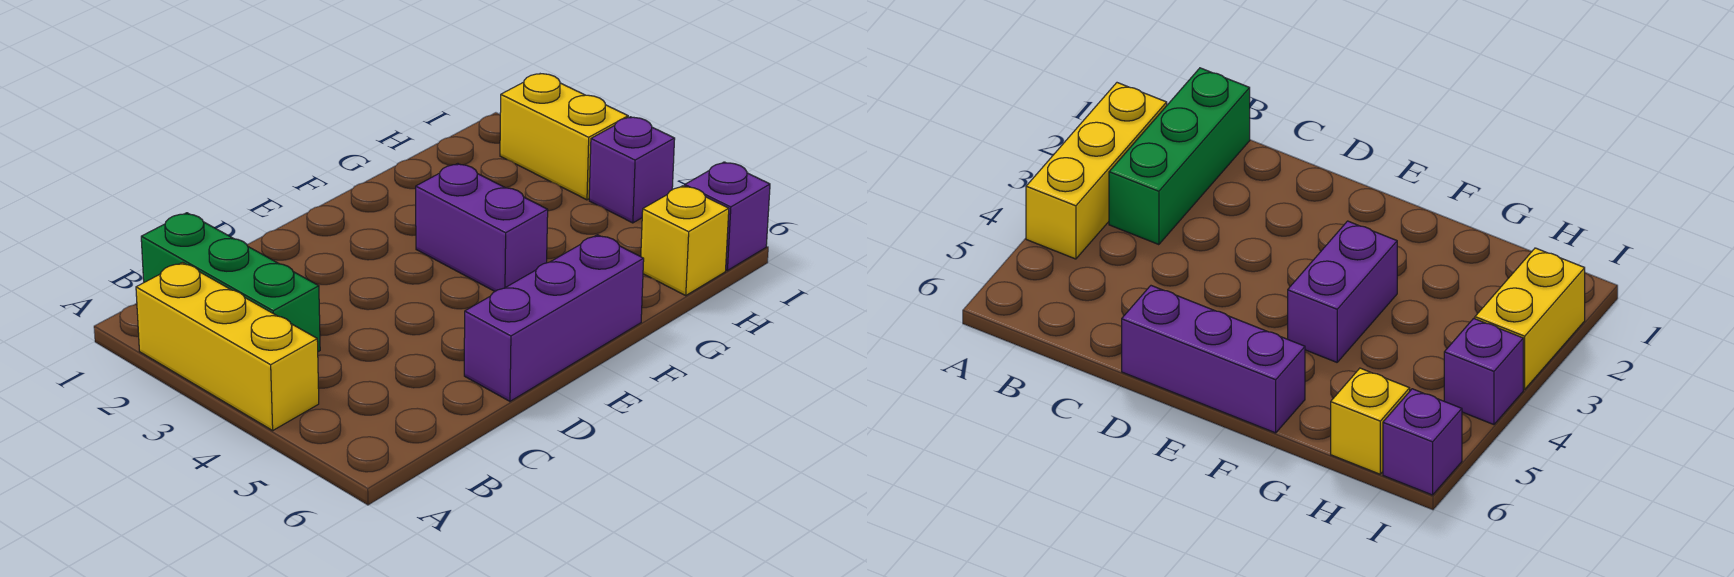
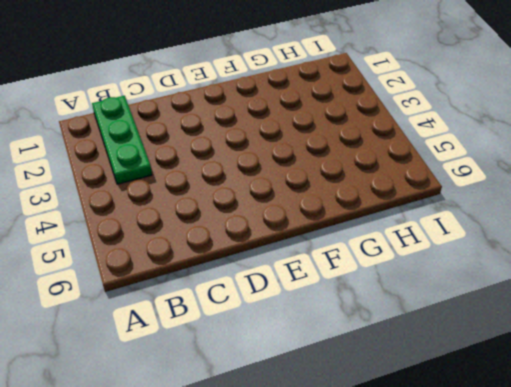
green plate B1:B3 level 1 -> green brick B1:B3 level 1
none -> yellow brick A2:A4 level 1
none -> purple brick D6:F6 level 1

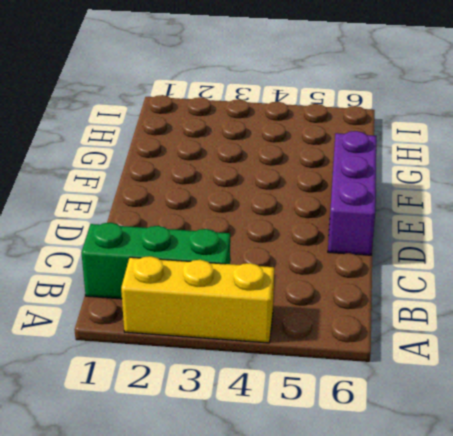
none -> purple brick F3:F4 level 1
none -> yellow brick H6 level 1

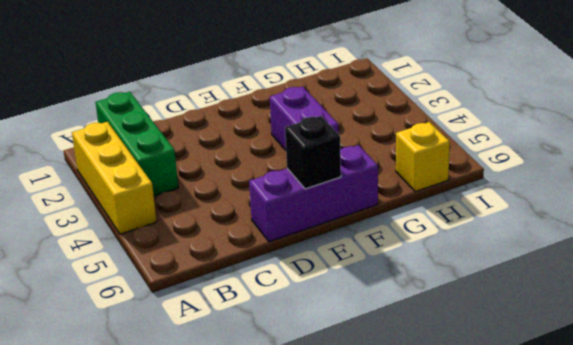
black brick E6 level 2 -> none
none -> yellow brick I2:I3 level 1
none -> purple brick I4 level 1

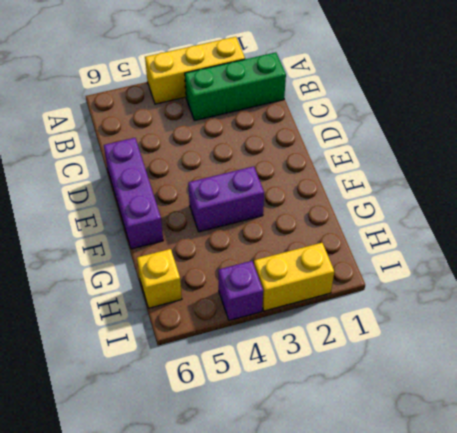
none -> purple brick I6 level 1

